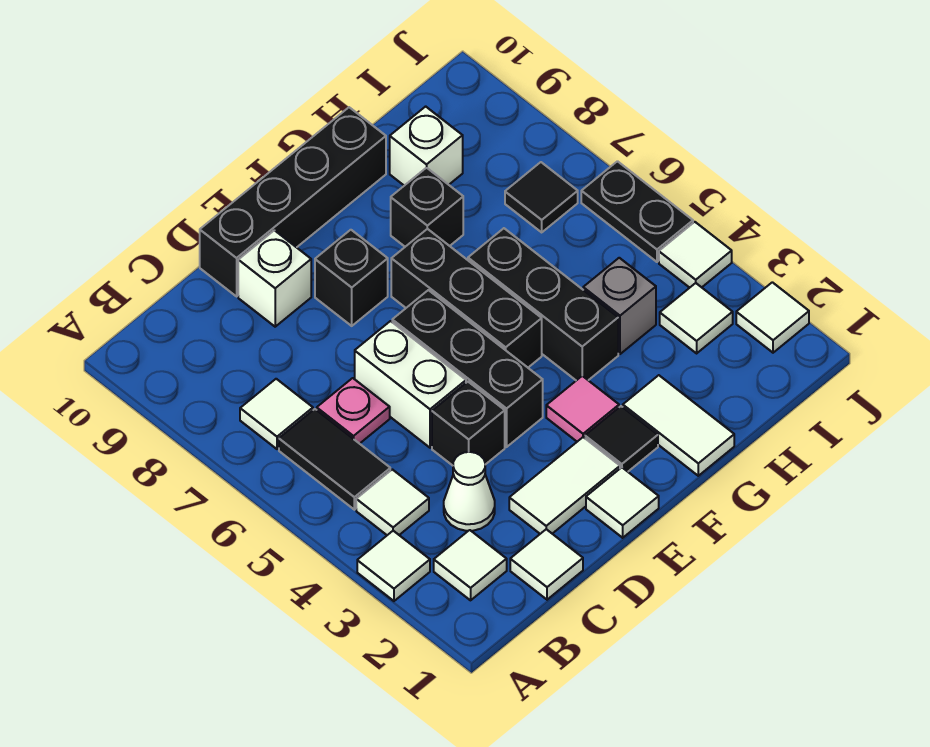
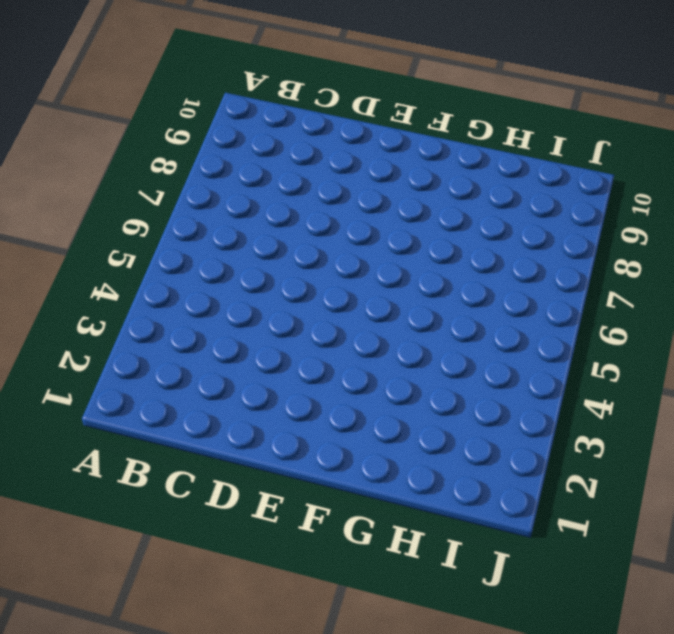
none -> white tile A3 level 1
none -> white tile B2 level 1
none -> white tile B4 level 1

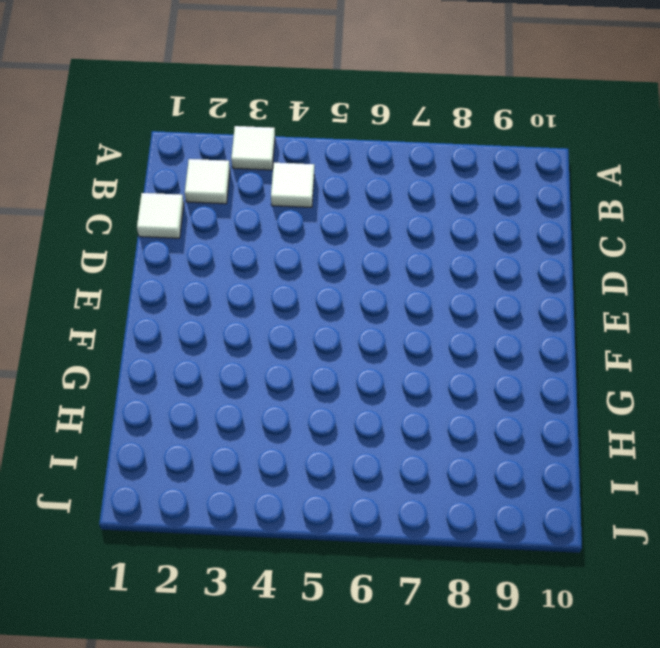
none -> black tile B5:B6 level 1
none -> white tile B7 level 1
none -> white cone C3 level 1

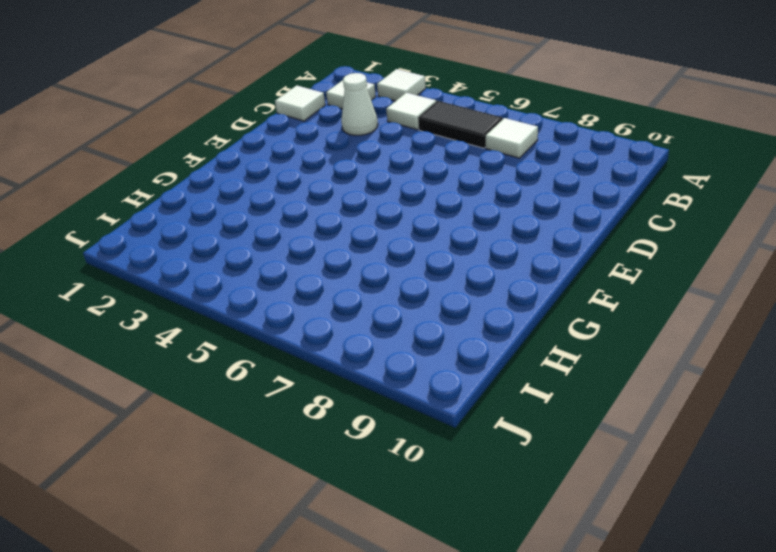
none -> pink plate C6 level 1
none -> white tile D2:E2 level 1
none -> black brick D4 level 1

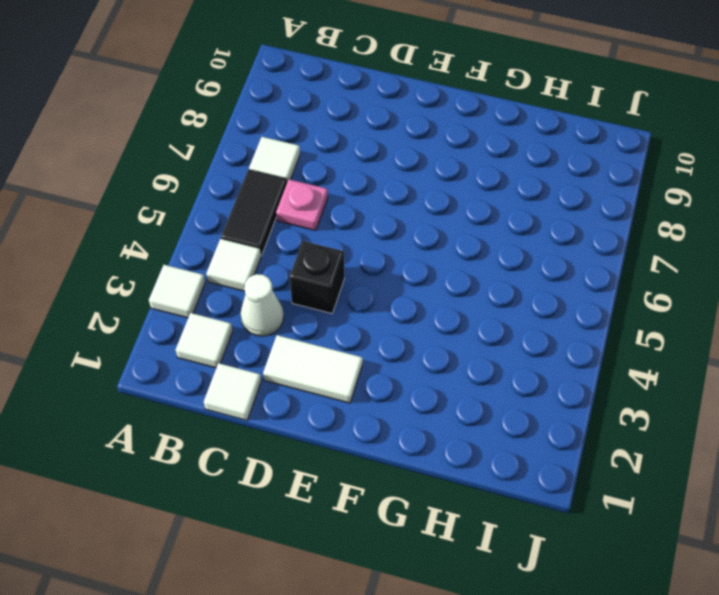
none -> white brick D5:D6 level 1
none -> white brick D9 level 1
none -> black brick D10:G10 level 1

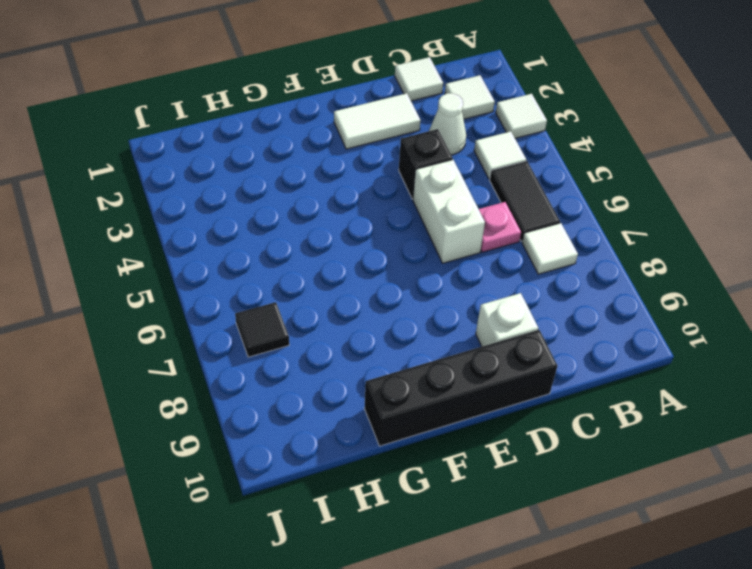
none -> white tile E1 level 1
none -> black brick E4:E6 level 1
none -> black brick E8 level 1

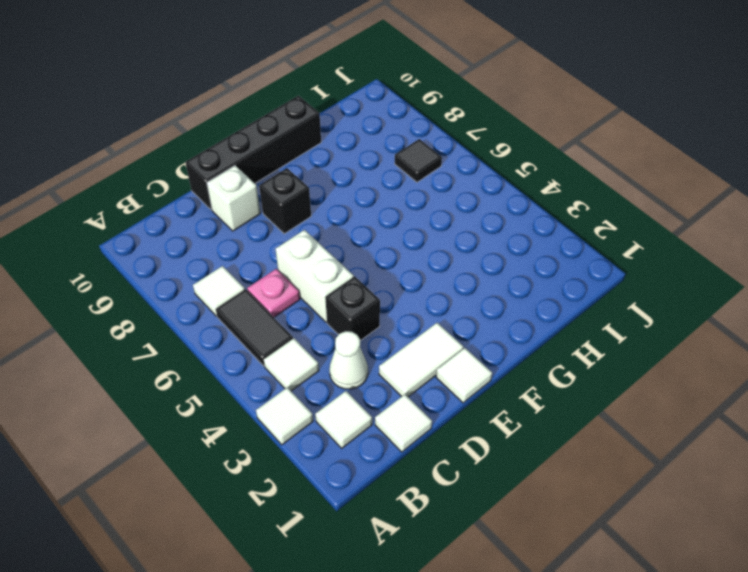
none -> black brick E4:E6 level 1
none -> black tile F2 level 1
none -> pink tile F3 level 1

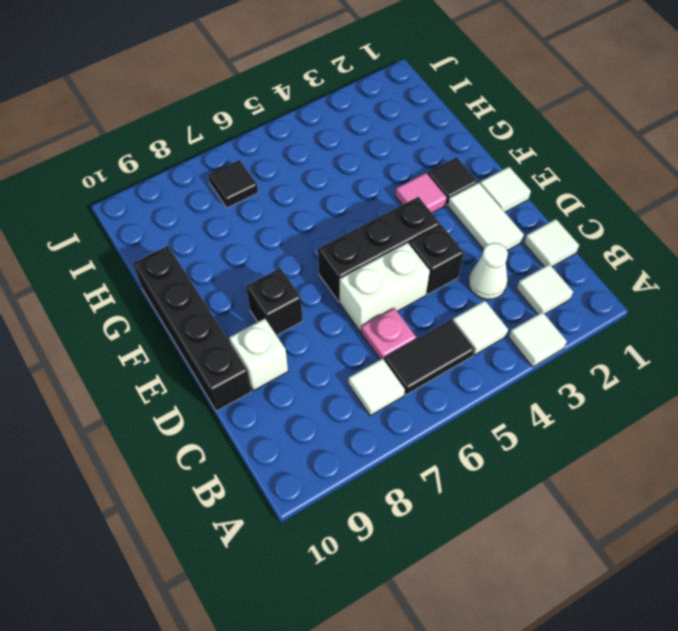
none -> black brick F5:F7 level 1
none -> white tile G1:G2 level 1
none -> black brick G4:G6 level 1

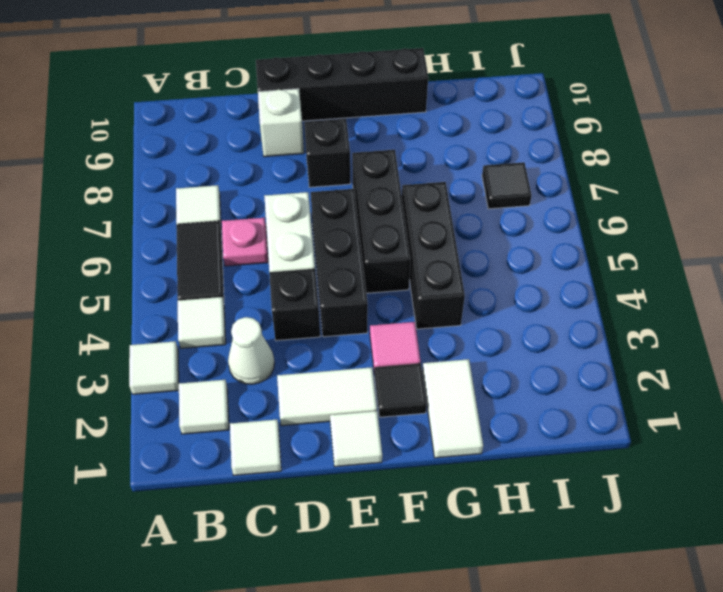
none -> black brick G8 level 1
none -> grey brick H4 level 1
none -> white brick H9 level 1

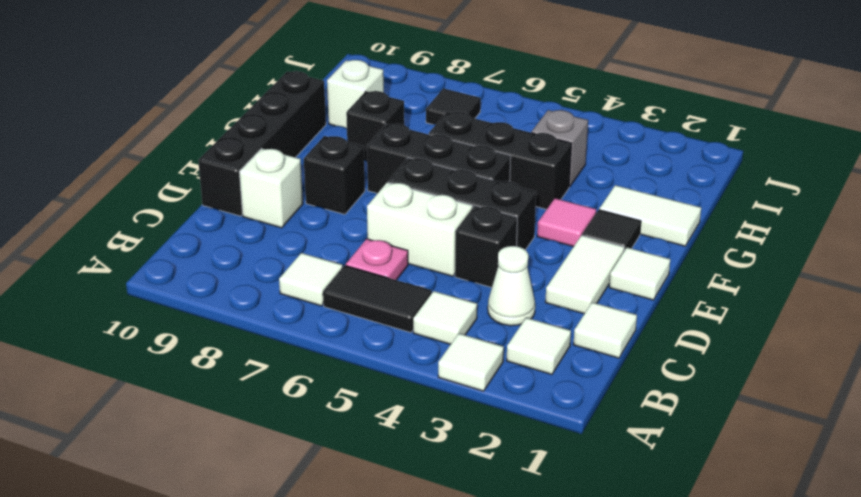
none -> white tile I3 level 1
none -> white tile J2 level 1
none -> white tile J4 level 1

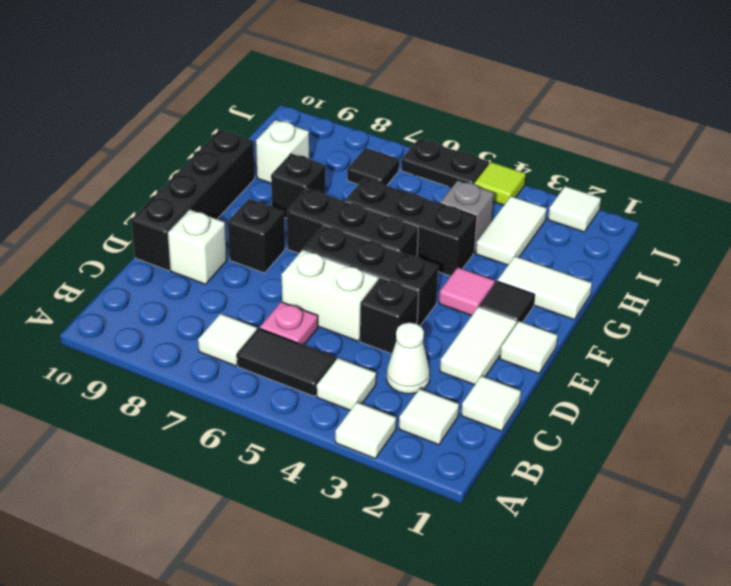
white tile H3:I3 level 1 -> white tile I3 level 1
lime tile J4 level 1 -> white tile J4 level 1

